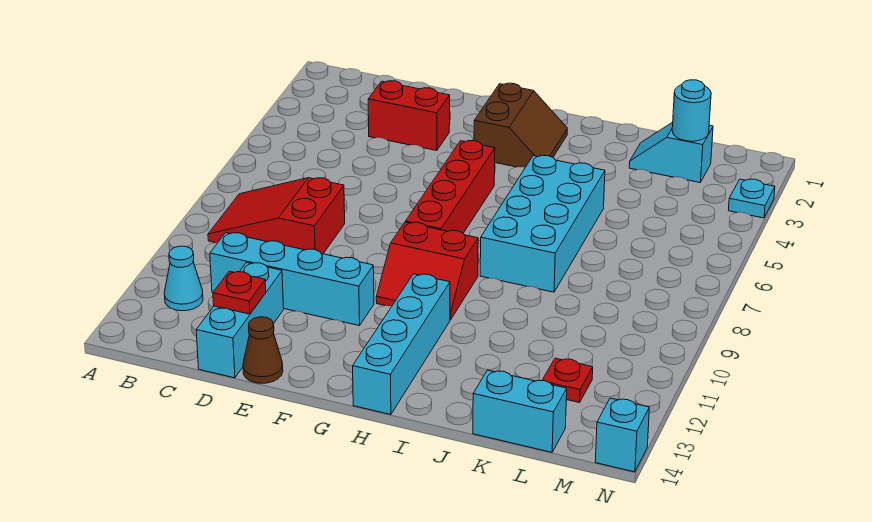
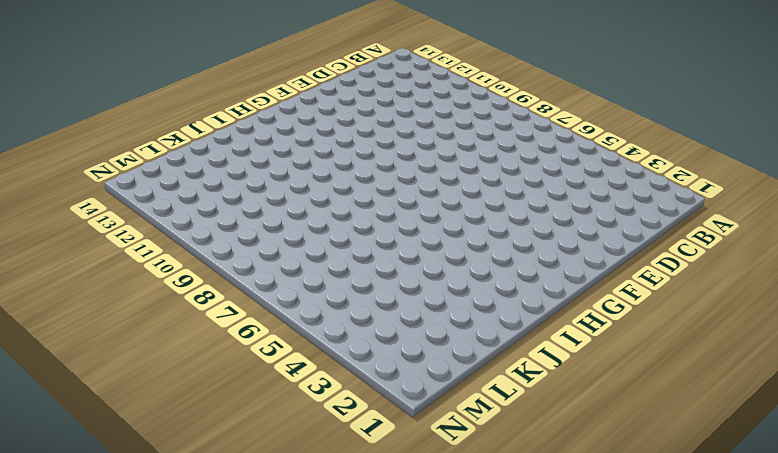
none -> red slope B8:D9 level 1 top D
none -> cyan cone B12 level 1
none -> cyan brick C11:F11 level 1

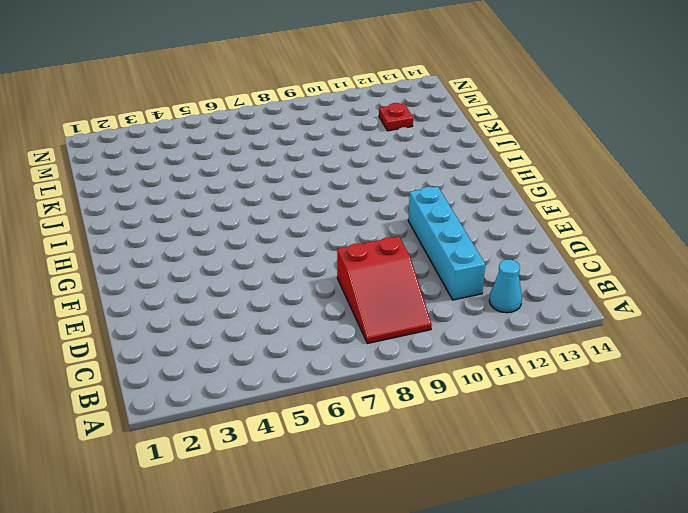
none -> red brick D3:E3 level 1
none -> cyan brick D12:D14 level 1
none -> brown cone E14 level 1

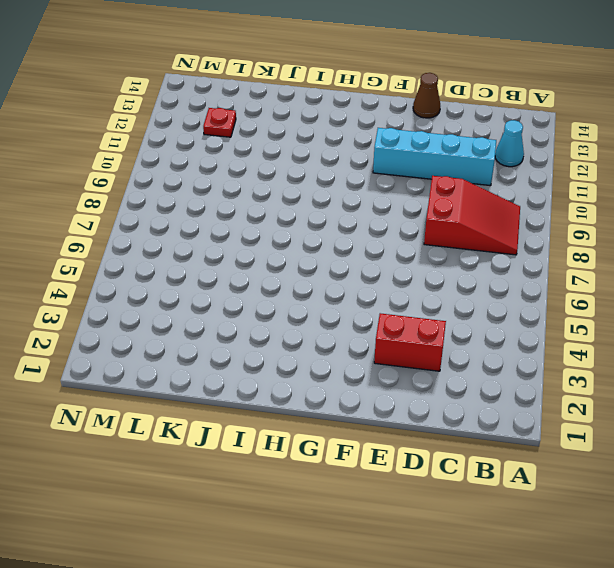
none -> cyan brick D12:D14 level 1
none -> brown slope G2:H3 level 1 top G
none -> red brick G5:G8 level 1

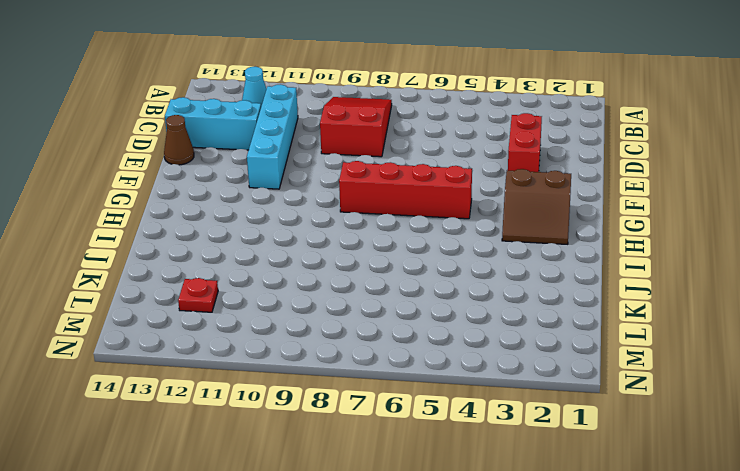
none -> red slope G9:H10 level 1 top 9
none -> cyan brick H11:H14 level 1
none -> cyan brick I5:J8 level 1

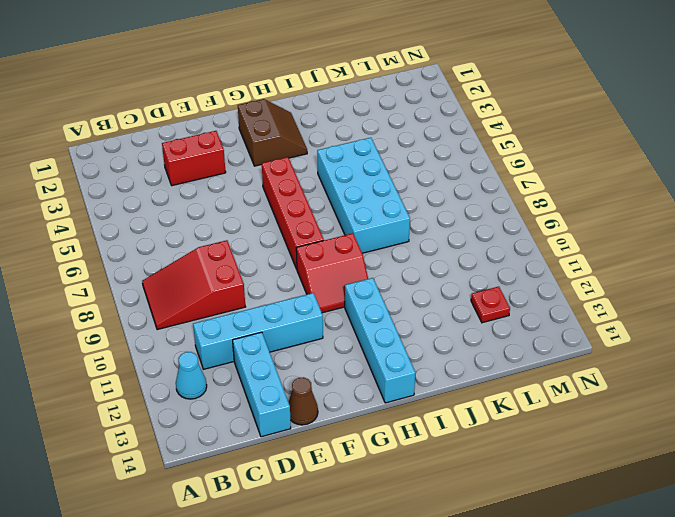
none -> cyan slope K2:L2 level 1 top L
none -> cyan brick K14:L14 level 1
none -> cyan plate N3 level 1

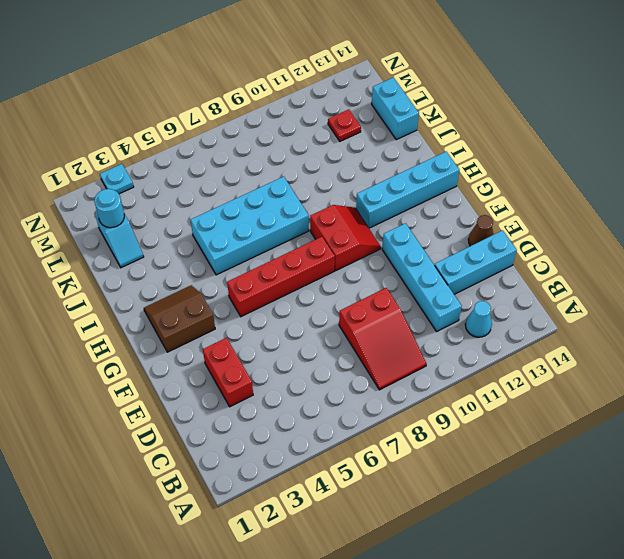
none -> cyan brick N14 level 1
none -> red plate D13 level 2

